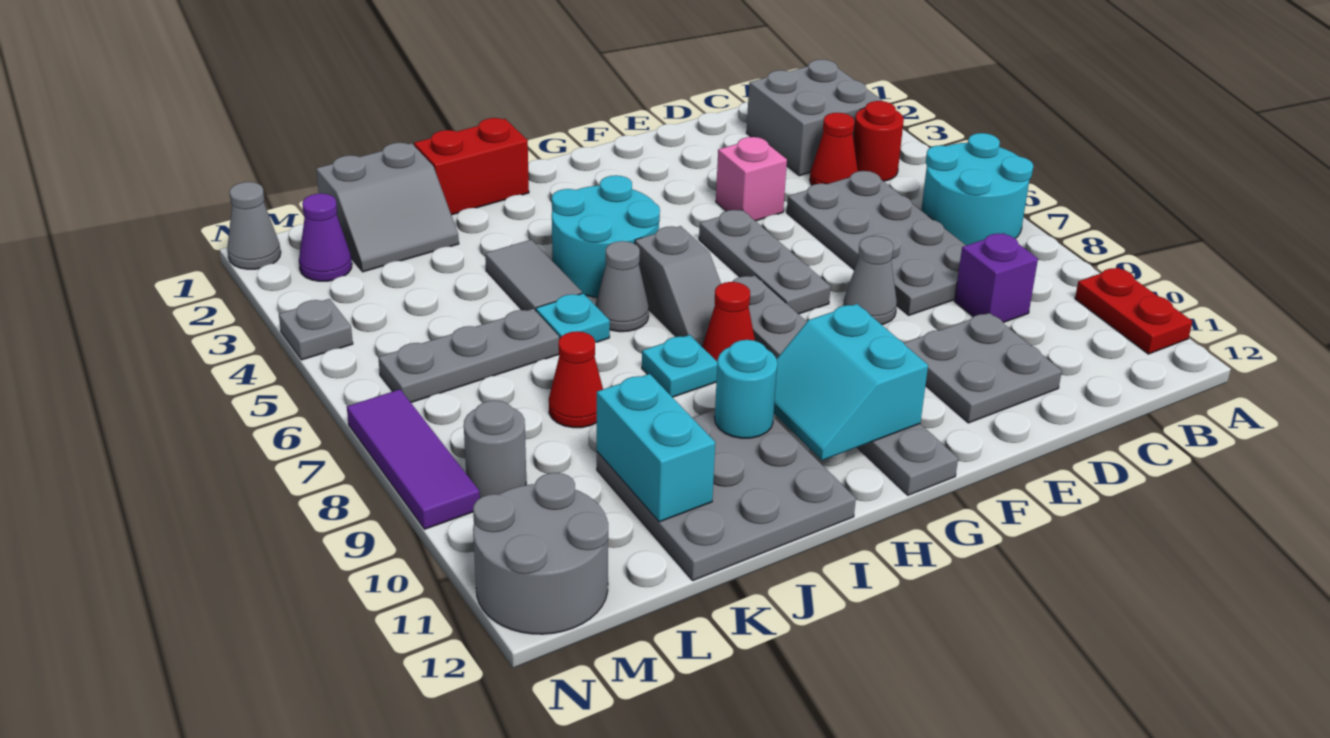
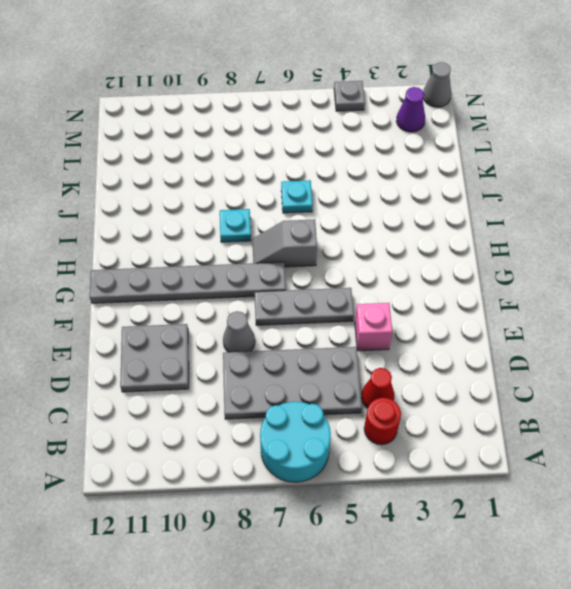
none -> red plate A10:A11 level 1
none -> grey brick B2:C3 level 1
none -> purple brick C9 level 1
none -> cyan round brick H4:I5 level 1

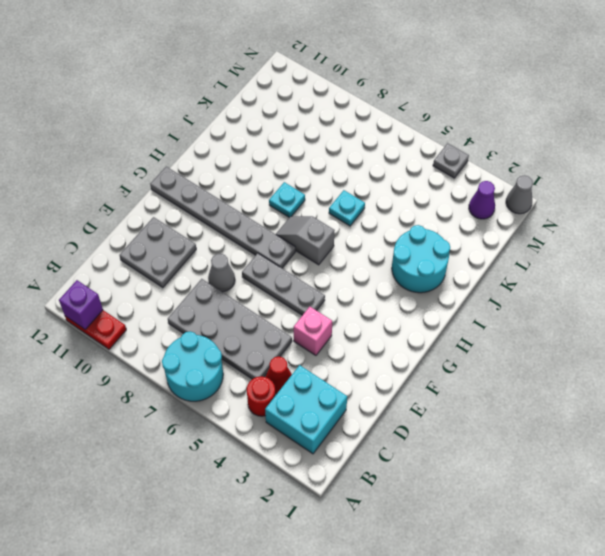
purple brick A11 level 2 -> purple brick C9 level 1
cyan brick B2:C3 level 1 -> grey brick B2:C3 level 1
cyan round brick I2:J3 level 1 -> cyan round brick H4:I5 level 1
none -> red cone H8 level 1
none -> red brick I1:J1 level 1
none -> grey cone I6 level 1
none -> grey plate I10:K12 level 1

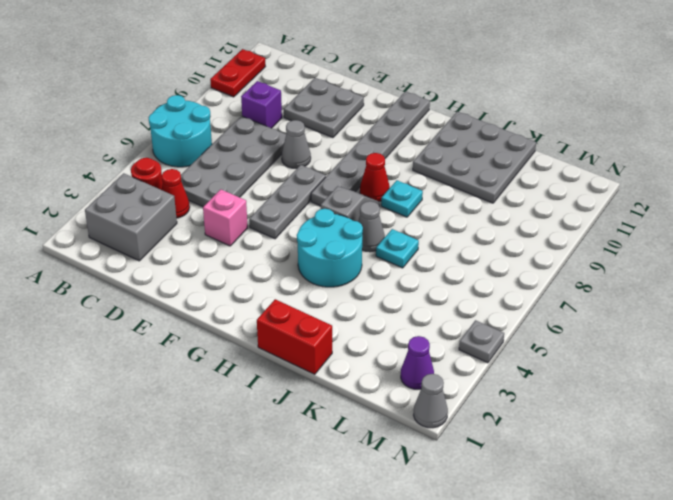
none -> grey tile J4:J5 level 1
none -> grey slope K1:L2 level 1 top 1
none -> grey plate K6:M6 level 1
none -> red cone K8 level 1

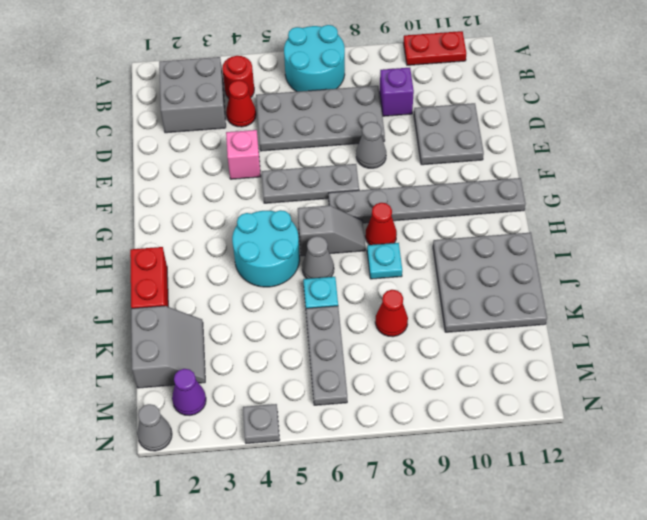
none -> grey tile J4:J5 level 1
none -> grey round brick M9 level 1
none -> grey round brick M11:N12 level 1
none -> purple tile N7:N9 level 1

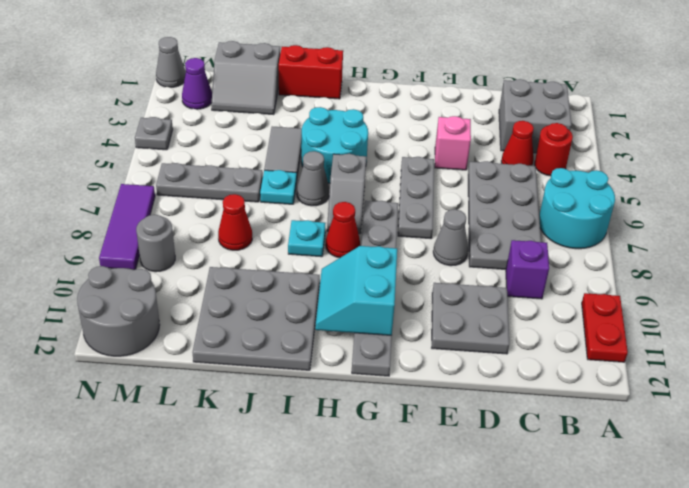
none -> cyan round brick I10 level 2
none -> cyan brick K10:K11 level 2

